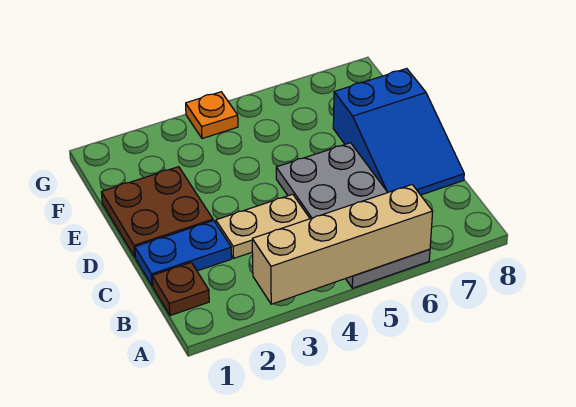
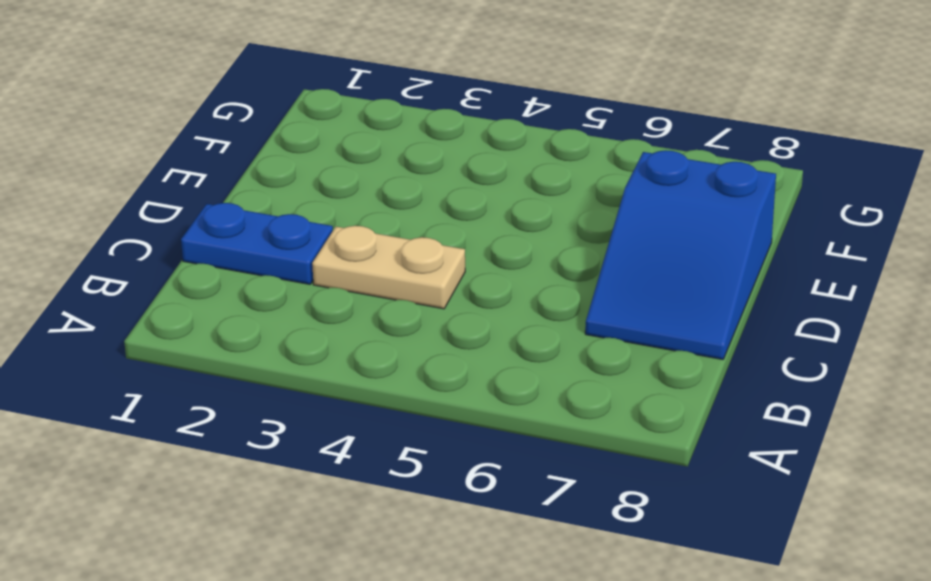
none -> grey plate A5:D6 level 1
none -> brown plate B1 level 1

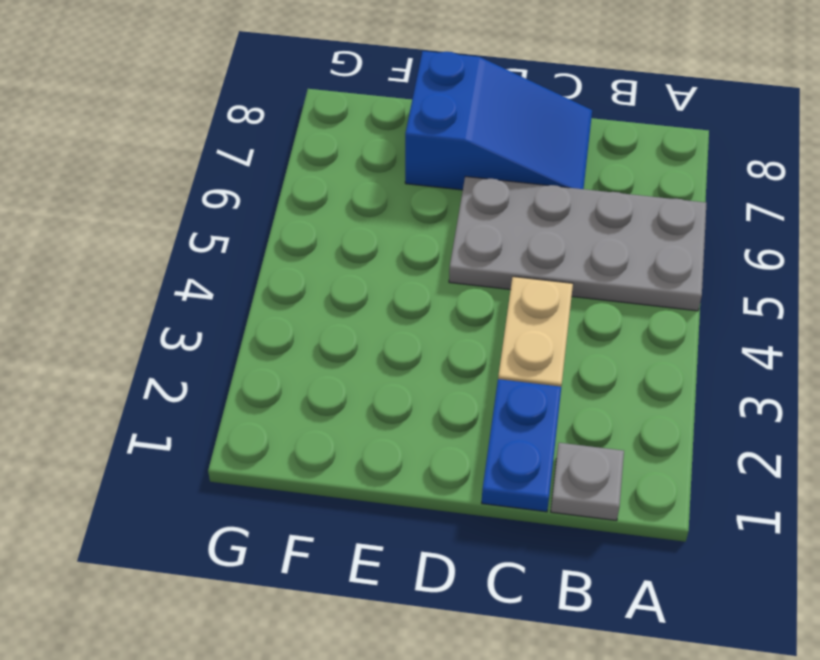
grey plate B1 level 1 -> brown plate B1 level 1
none -> brown plate D1:E2 level 1
none -> orange plate G4 level 1

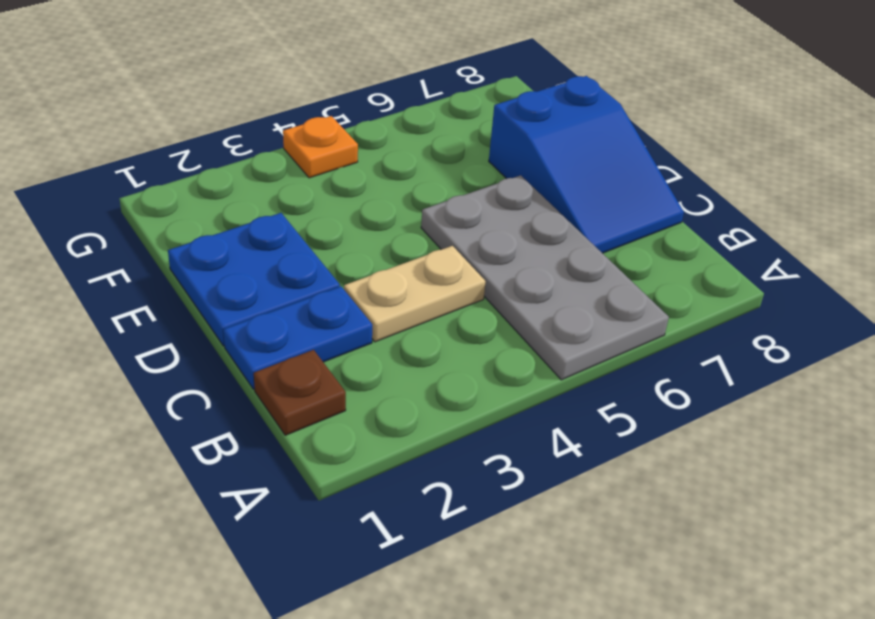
blue plate D1:E2 level 1 -> brown plate D1:E2 level 1
none -> tan brick A3:A6 level 2

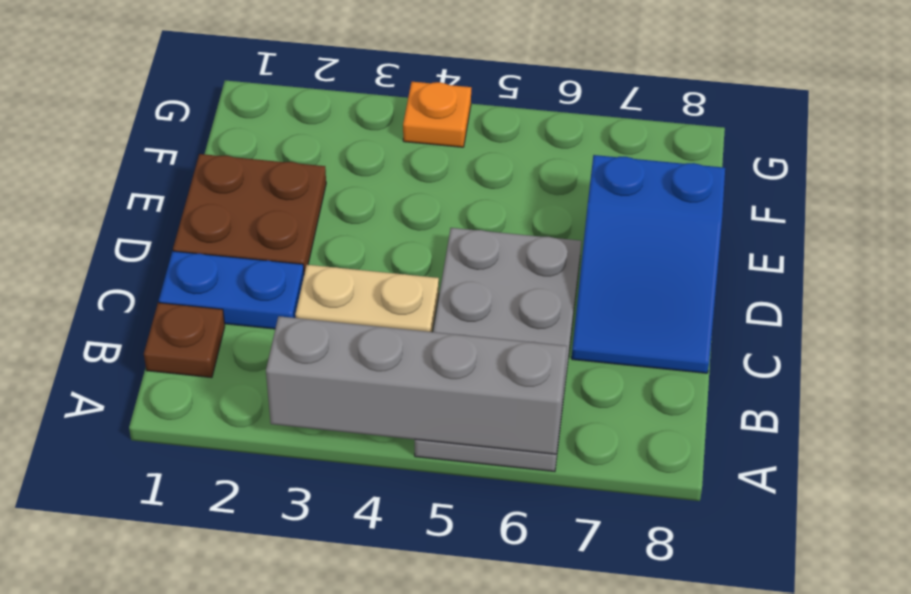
grey brick A3:A6 level 2 -> tan brick A3:A6 level 2

